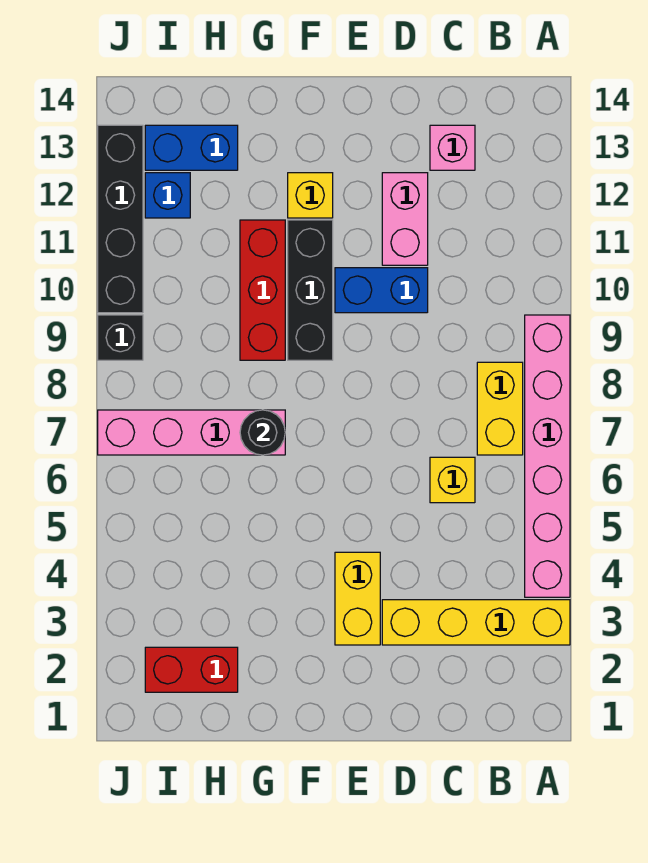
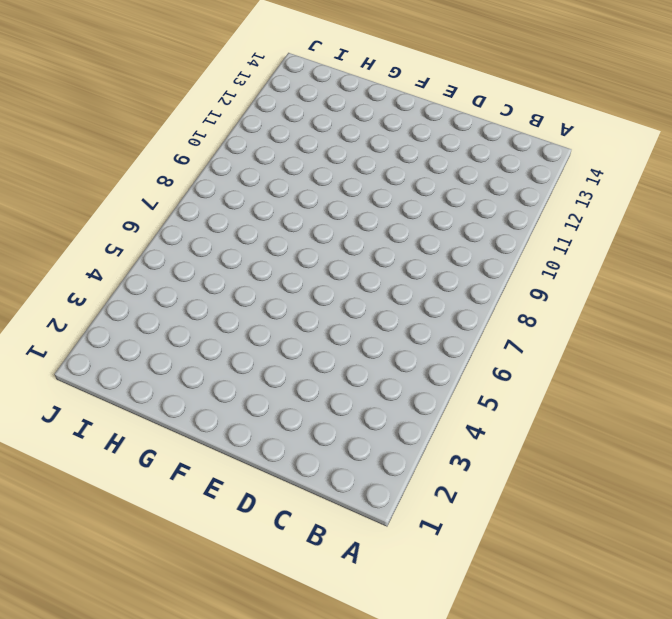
none -> yellow brick A3:D3 level 1
none -> pink brick A4:A9 level 1
none -> yellow brick B7:B8 level 1

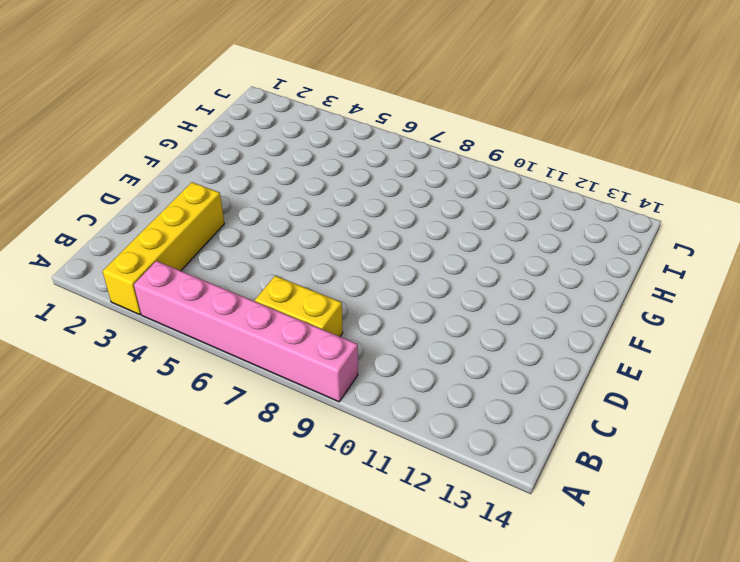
none -> yellow brick C6 level 1
none -> pink brick C13 level 1
none -> blue brick D10:E10 level 1

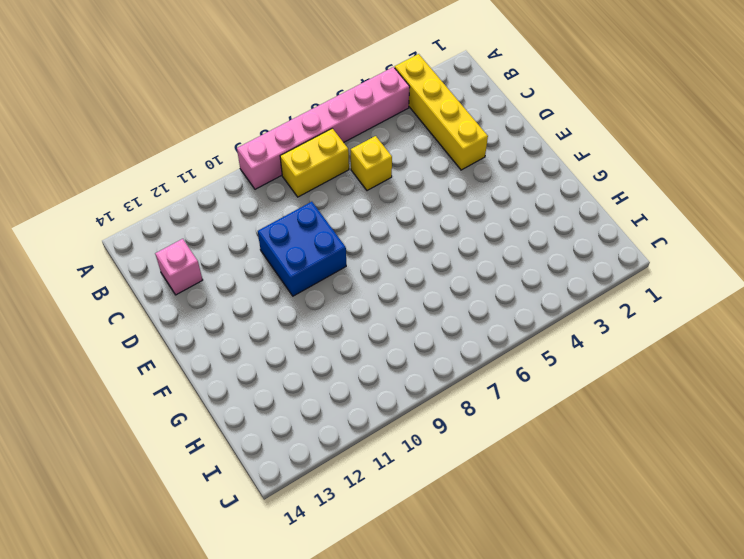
blue brick D9:E10 level 1 -> blue brick D10:E10 level 1
none -> pink brick D11:D12 level 1
none -> yellow brick E3:E4 level 1
none -> black brick F9:F11 level 1

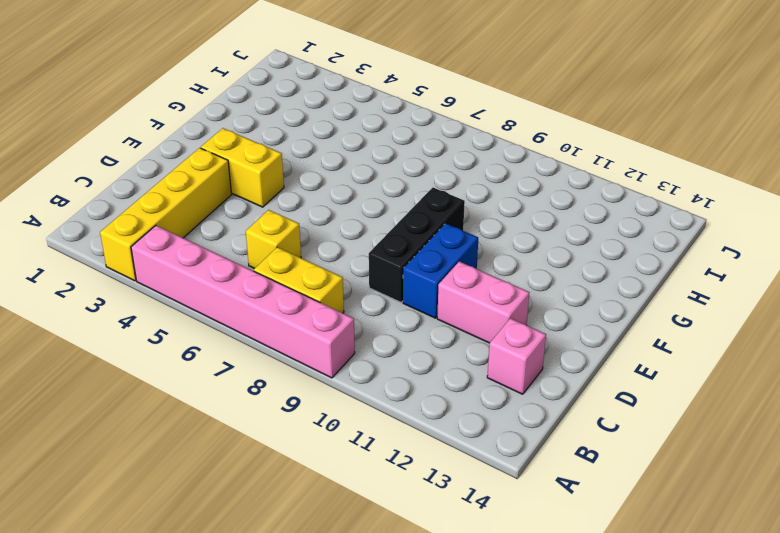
black brick D9:F9 level 1 -> black brick F9:F11 level 1
none -> yellow brick F12 level 1
none -> pink brick G7:J7 level 1
none -> red brick G9:G11 level 1

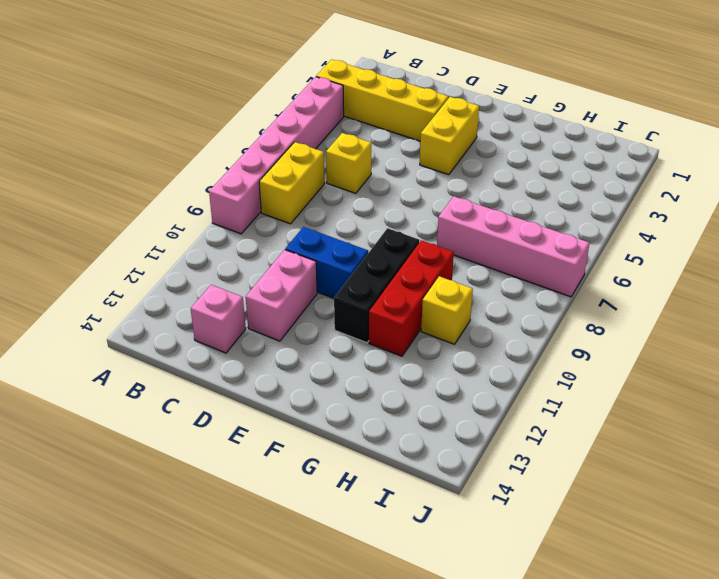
yellow brick H10 level 1 -> yellow brick F12 level 1
none -> red brick H2:I2 level 1
none -> blue brick H13:I13 level 1
none -> blue brick I12 level 1

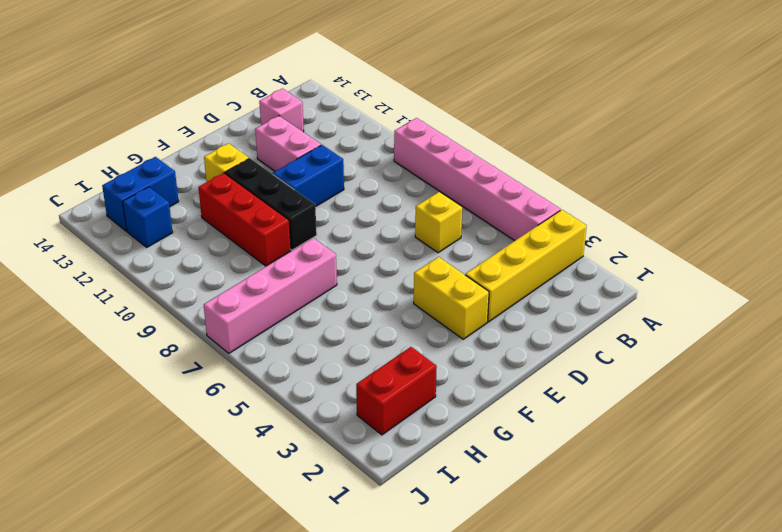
none -> yellow brick B7:B8 level 1
none -> black brick J9 level 1
none -> black brick J10:J13 level 1

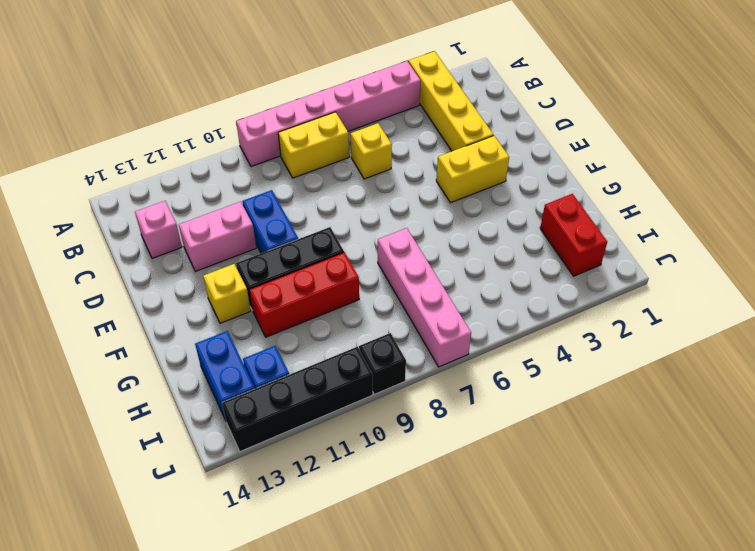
none -> black round brick G7 level 2

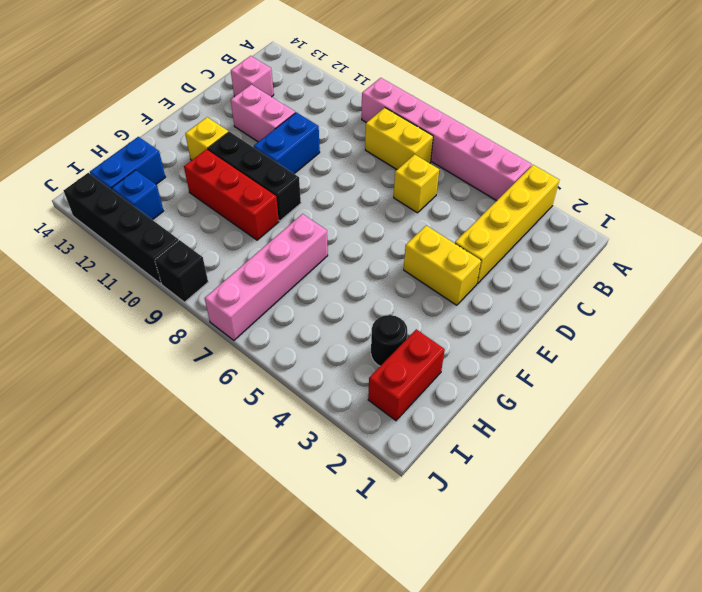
black round brick H3 level 1 -> black round brick G7 level 2

